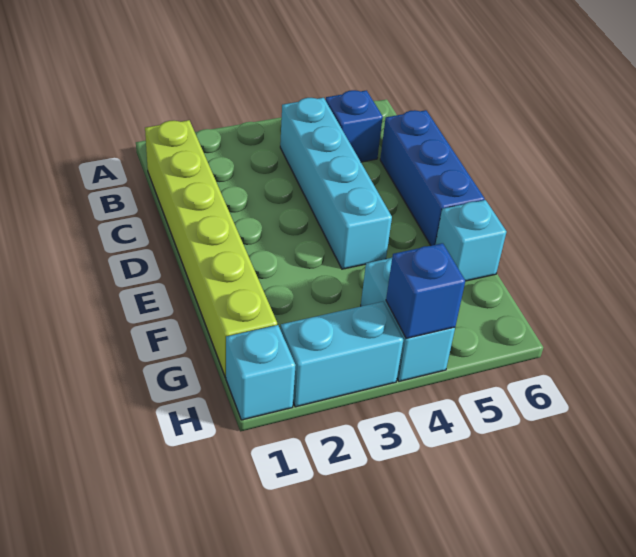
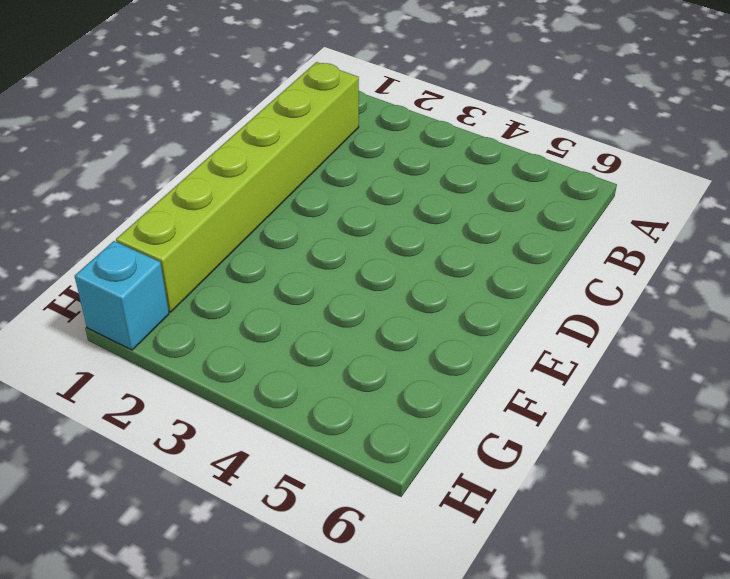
none -> cyan brick B4:E4 level 1
none -> blue brick B5 level 1

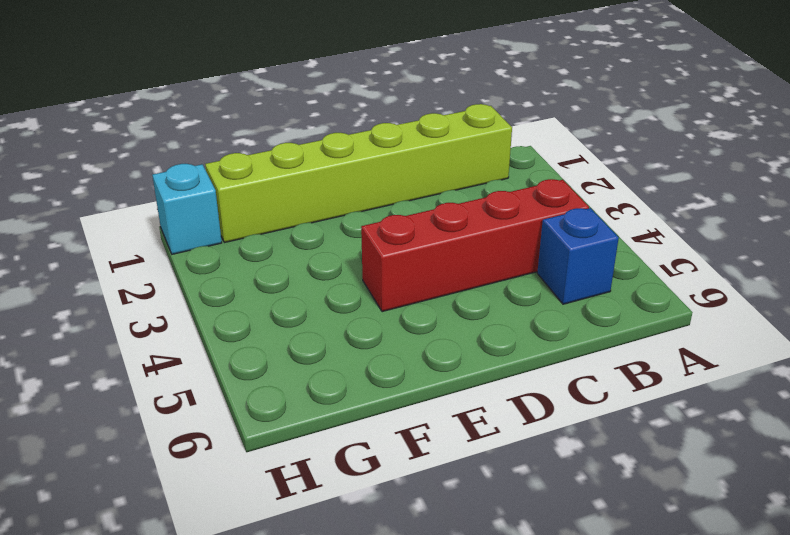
red brick B4:E4 level 1 -> cyan brick B4:E4 level 1
none -> blue brick C6:E6 level 1
none -> cyan brick F6 level 1

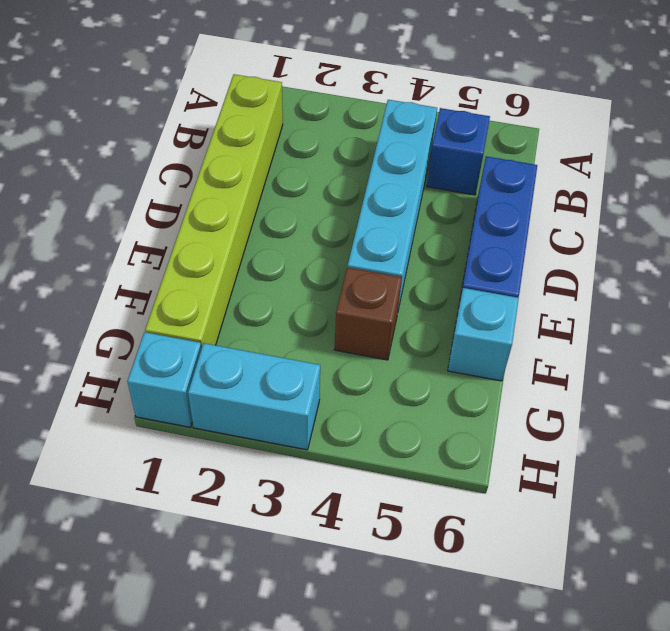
brown brick F4 level 1 -> none
none -> cyan brick G4:H4 level 1
none -> blue brick H4 level 2

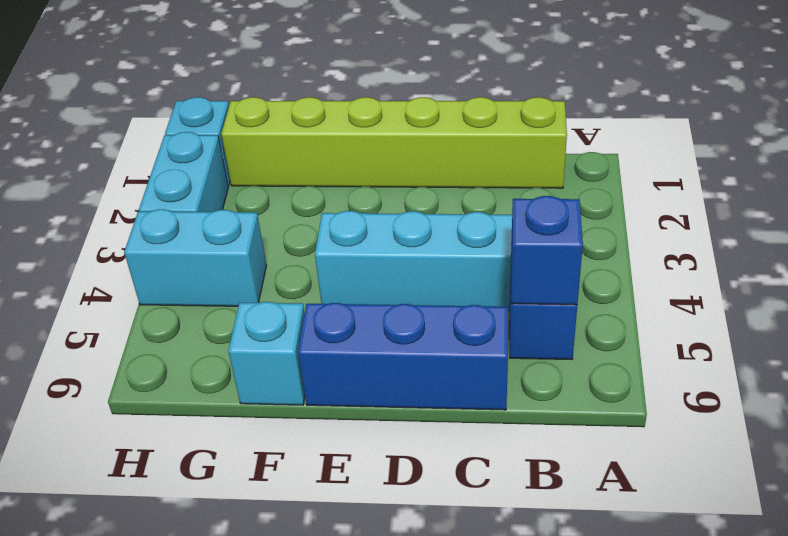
blue brick B5 level 2 -> blue brick H4 level 2

